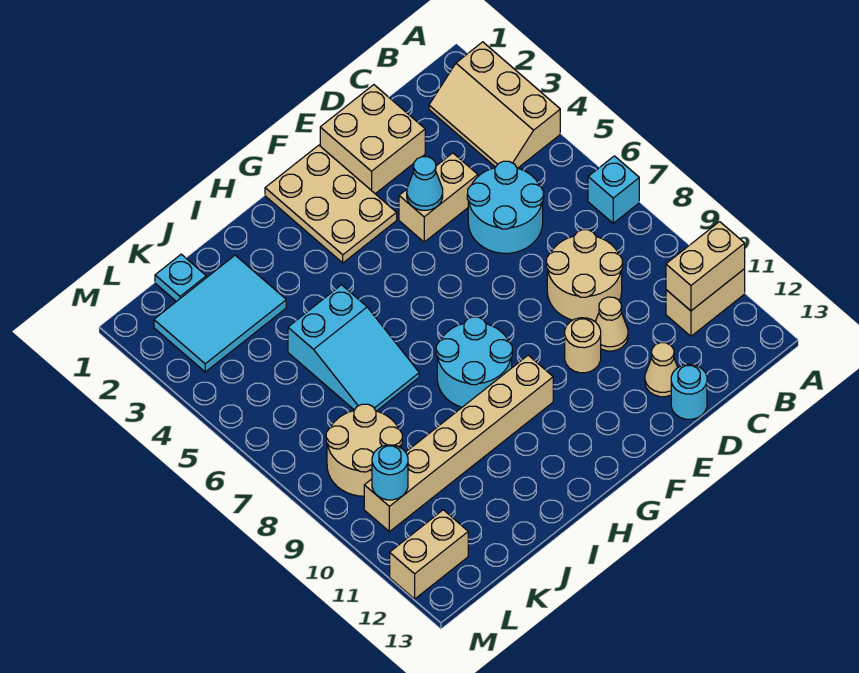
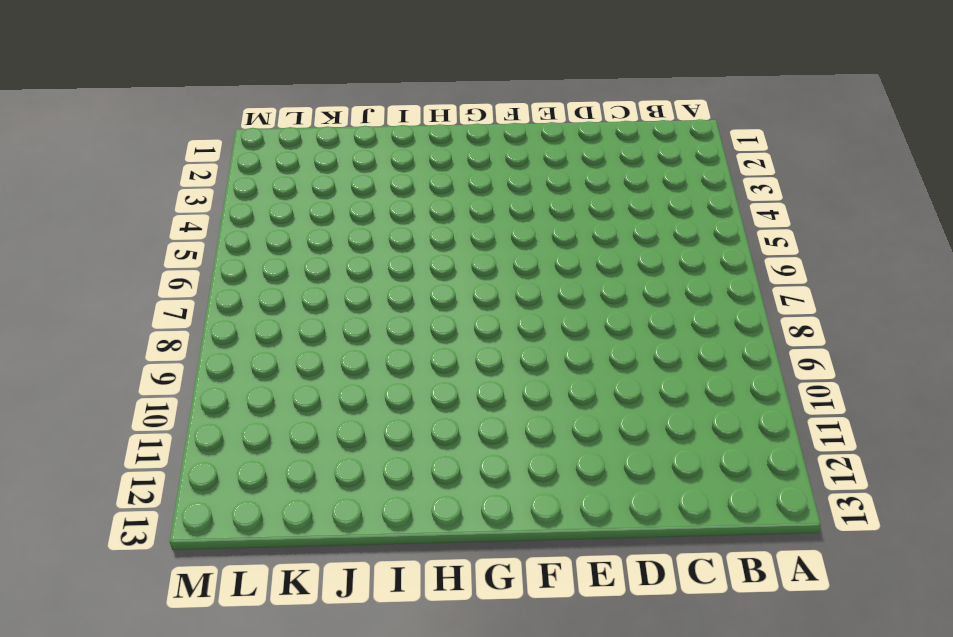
none -> tan slope A2:B4 level 1 top A
none -> cyan brick A7 level 1
none -> tan brick A11:B11 level 1

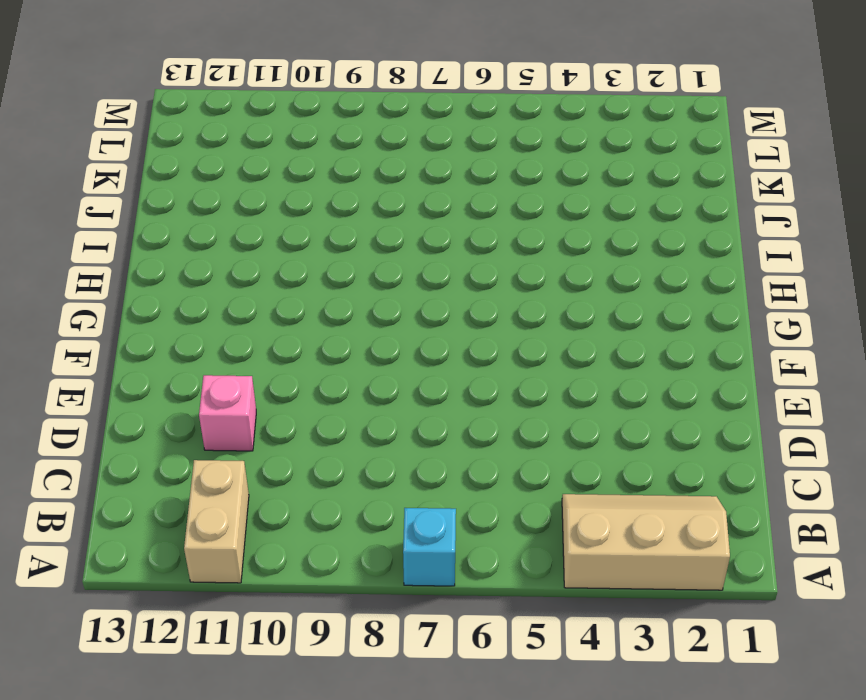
pink brick D11 level 1 -> none
none -> cyan round brick C5:D6 level 1
none -> tan round brick C8:D9 level 1
none -> tan brick D1:E2 level 1

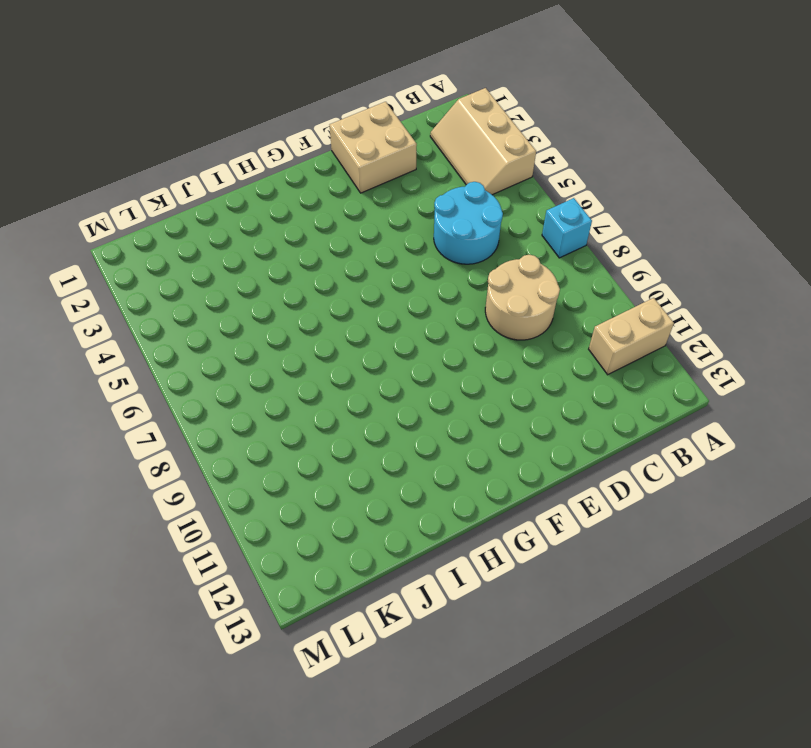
none -> tan brick D4:E4 level 1
none -> tan cone D10 level 1
none -> tan cone D12 level 1

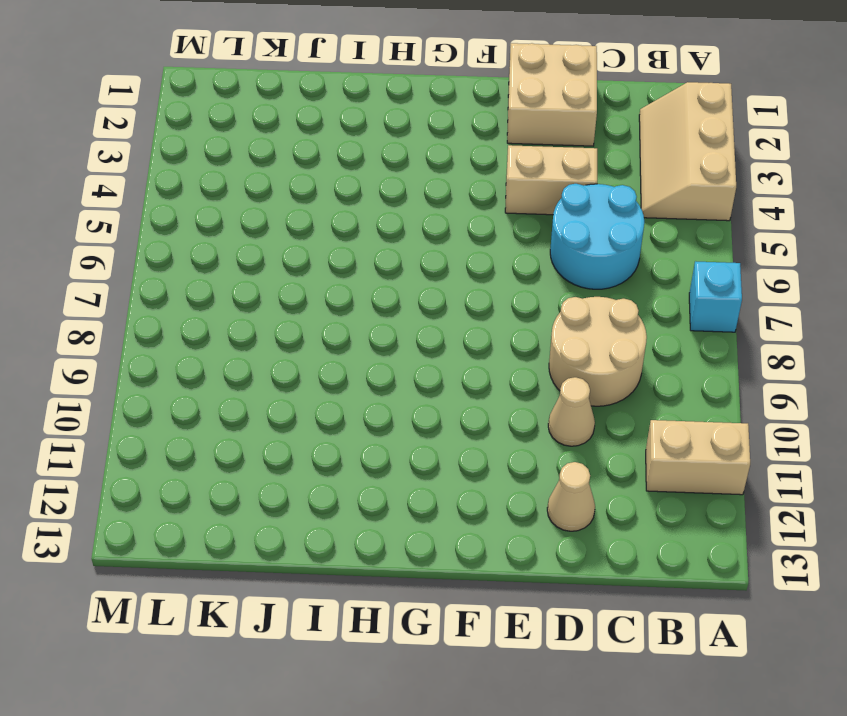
none -> cyan round brick D13 level 1
none -> tan round brick E10 level 1
none -> tan plate F1:G3 level 1

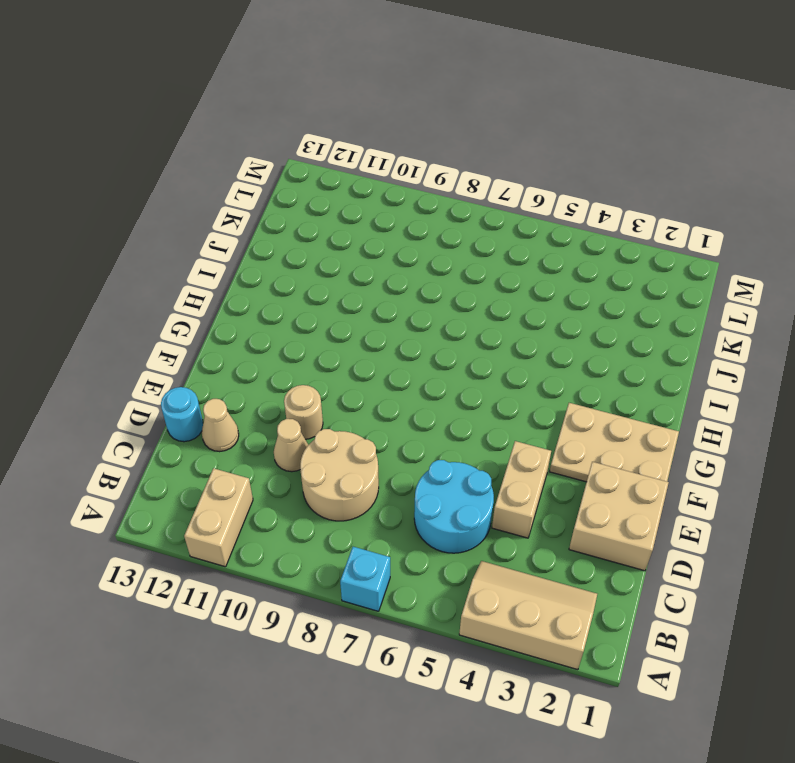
none -> cyan round brick G8:H9 level 1
none -> tan brick G10:L10 level 1
none -> cyan slope I5:J7 level 1 top 5

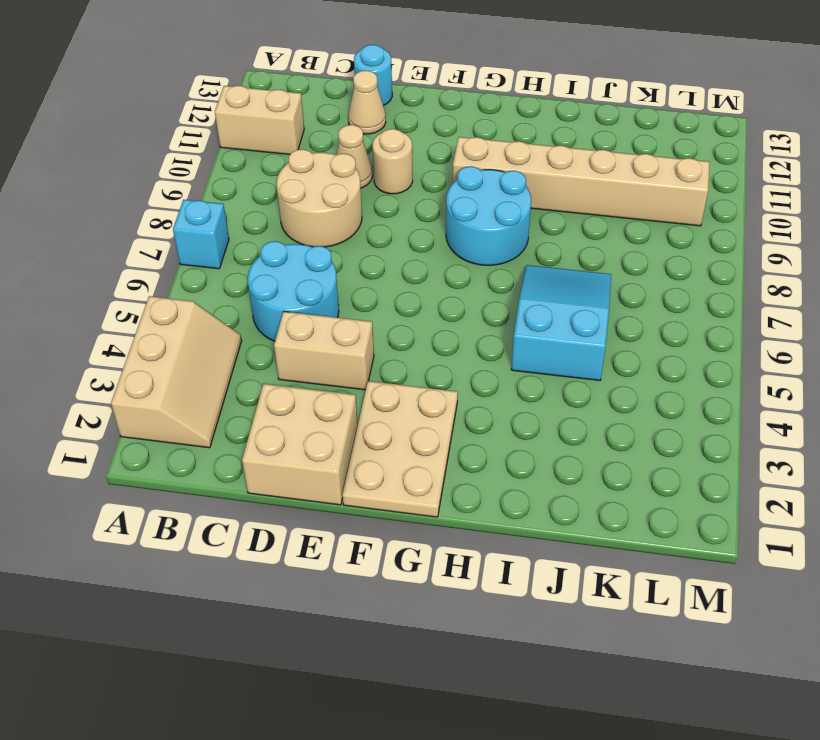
none -> cyan tile J2:L3 level 1
none -> cyan plate K1 level 1
none -> tan round brick K8:L9 level 1

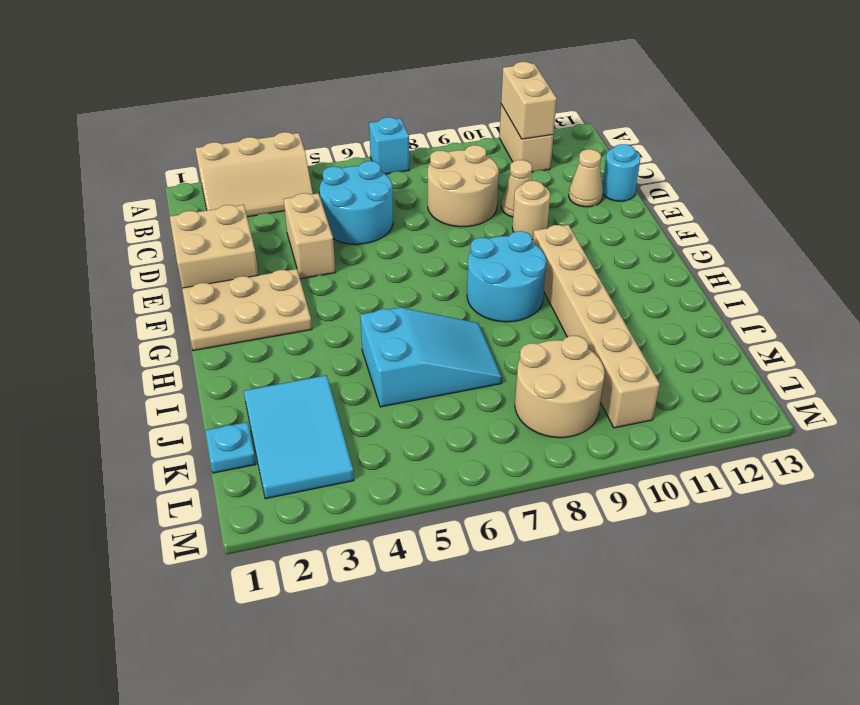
none -> tan brick L12:M12 level 1
none -> cyan cone E4 level 2
none -> cyan round brick L10 level 2

